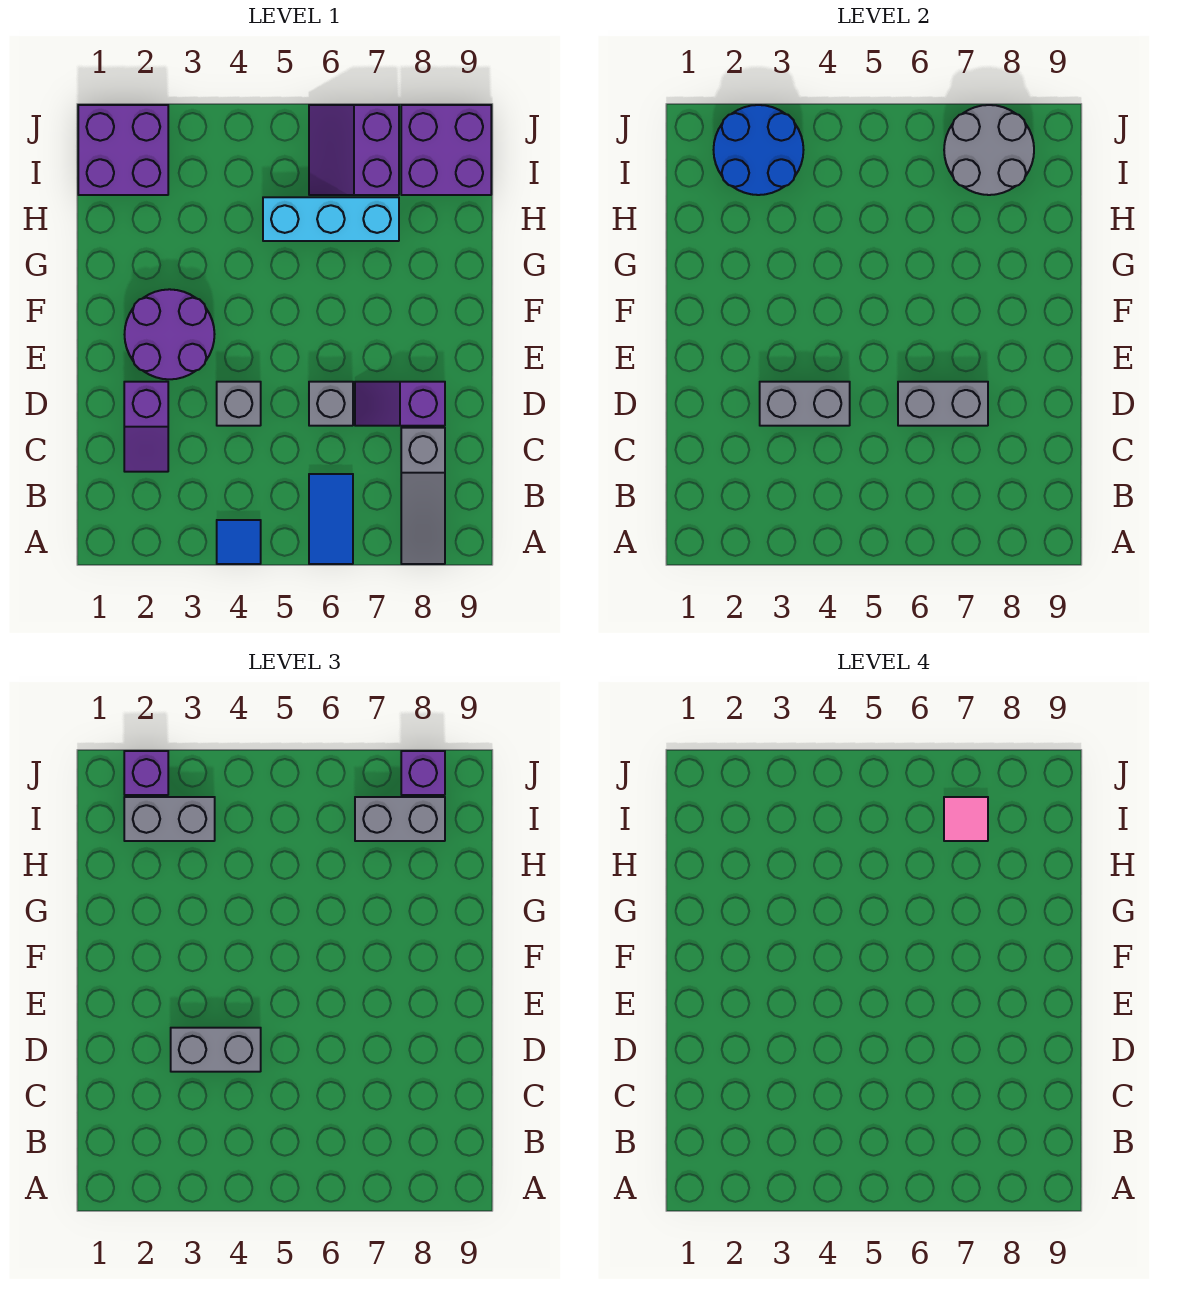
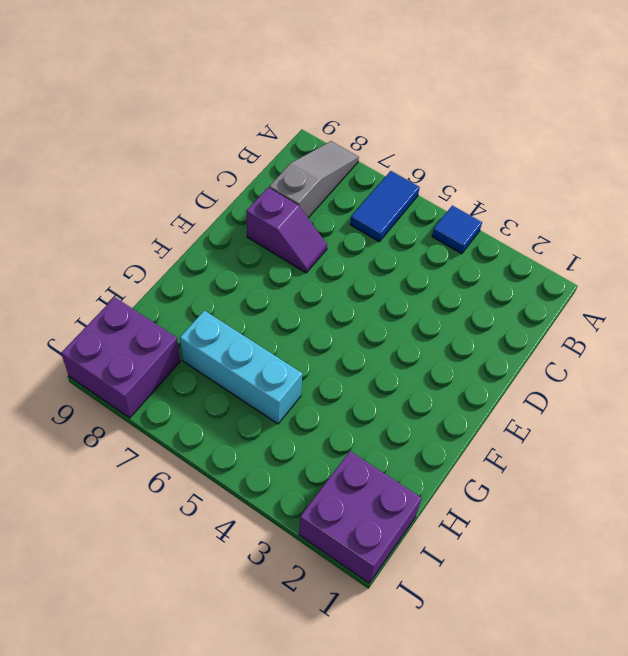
none -> purple slope C2:D2 level 1 top D
none -> grey brick D4 level 1
none -> grey brick D6 level 1

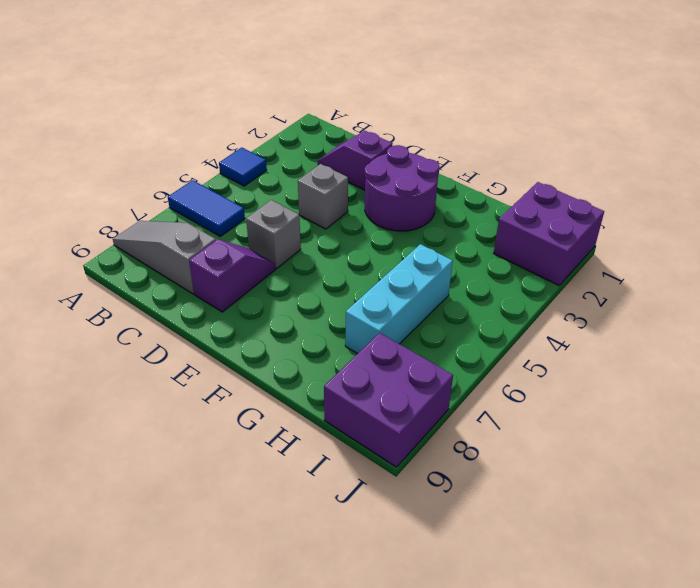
none -> purple slope I6:J7 level 1 top 7
none -> grey brick D3:D4 level 2
none -> grey brick D6:D7 level 2

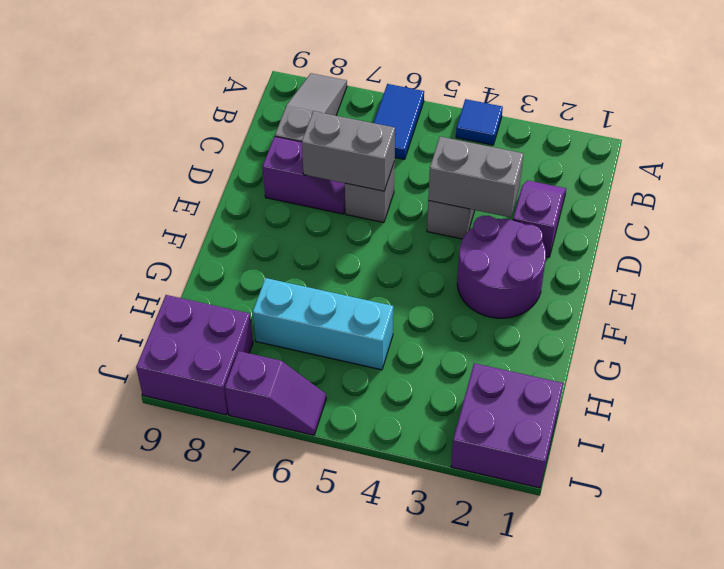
purple slope J6:J7 level 1 top 7 -> purple slope I6:J7 level 1 top 7
none -> blue round brick I2:J3 level 2
none -> grey round brick I7:J8 level 2
none -> grey brick D3:D4 level 3

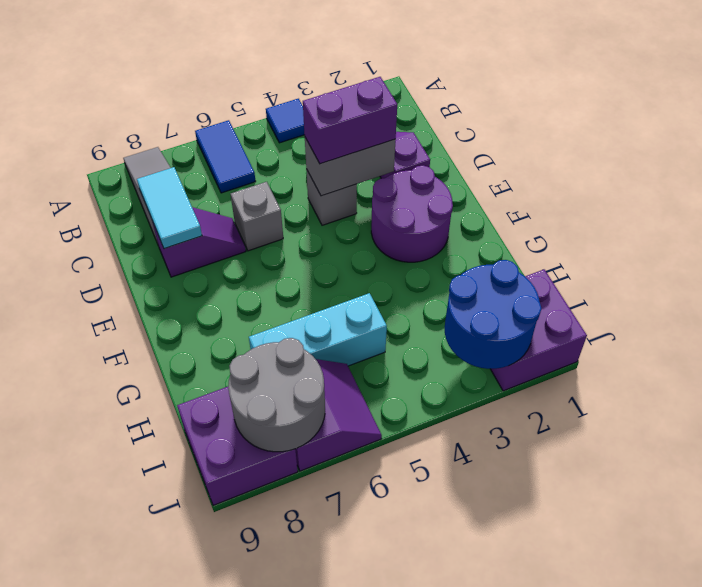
cyan tile C8:D8 level 2 -> none
purple brick D3:D4 level 3 -> grey brick D3:D4 level 3
none -> grey brick D6:D7 level 2
none -> grey brick I2:I3 level 3
none -> grey brick I7:I8 level 3

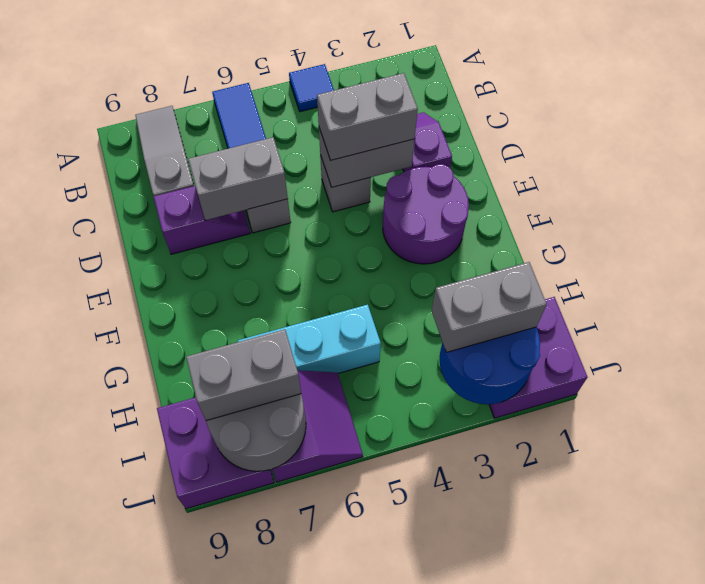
none -> purple brick J2 level 3
none -> purple brick J8 level 3
none -> pink tile I7 level 4

